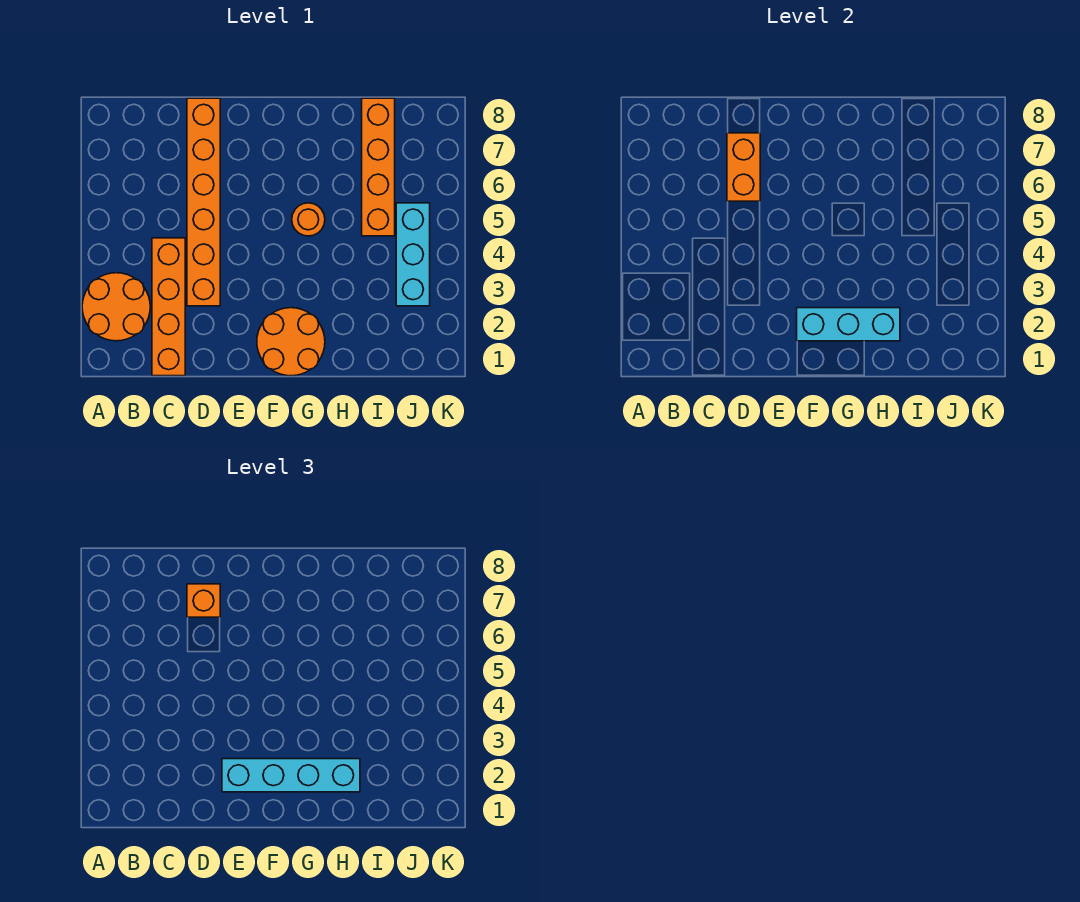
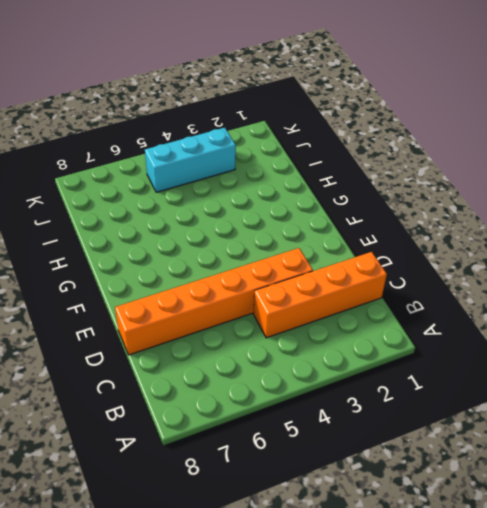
none -> orange round brick A2:B3 level 1
none -> orange round brick F1:G2 level 1

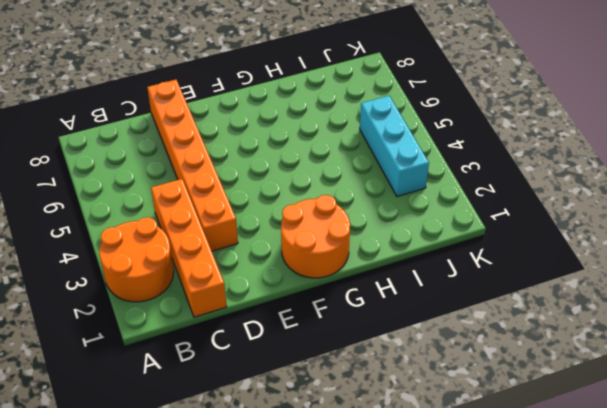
none -> orange round brick G5 level 1
none -> orange brick I5:I8 level 1

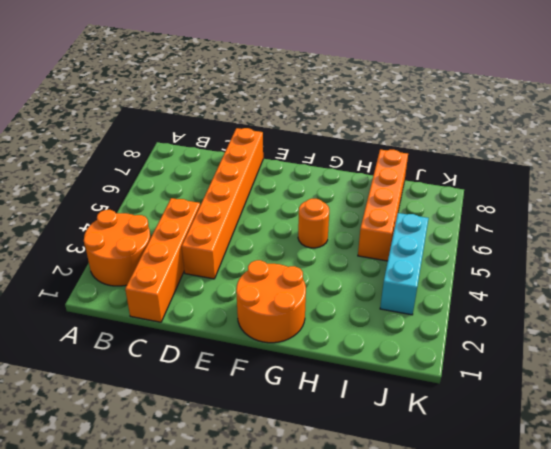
none -> orange brick D6:D7 level 2
none -> cyan brick F2:H2 level 2

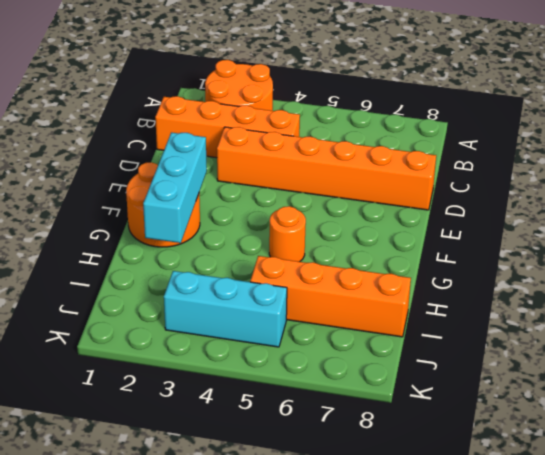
none -> orange brick D6:D7 level 2
none -> orange brick D7 level 3

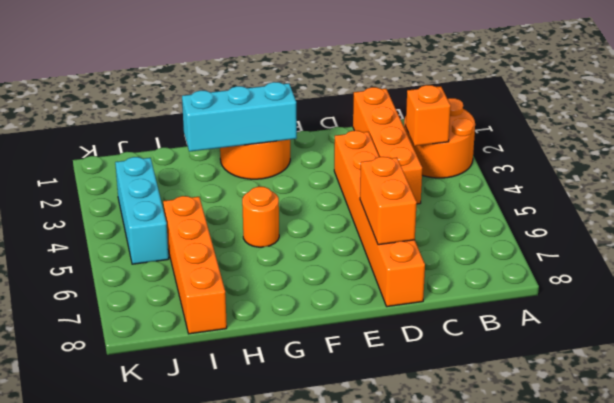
orange brick B3 level 2 -> orange brick D7 level 3
none -> cyan brick E2:H2 level 3

